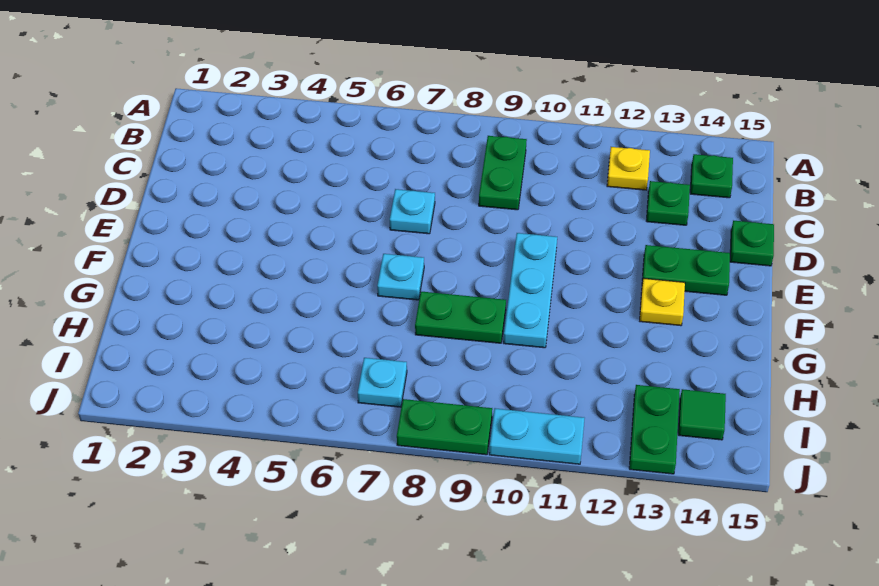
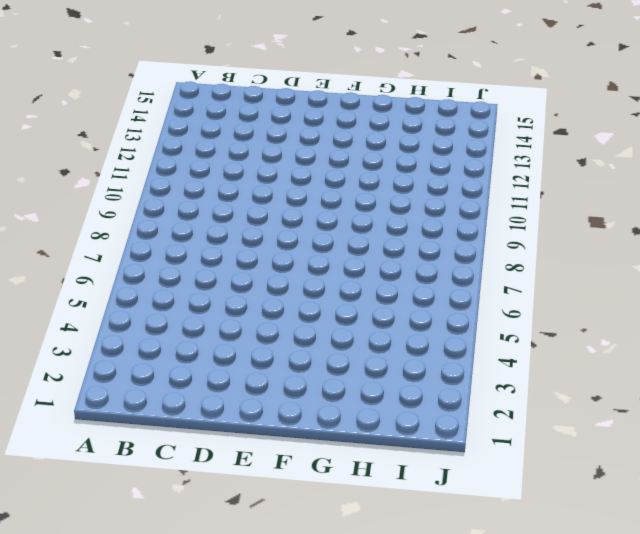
none -> green plate B9:C9 level 1
none -> yellow plate B12 level 1
none -> green plate B14 level 1

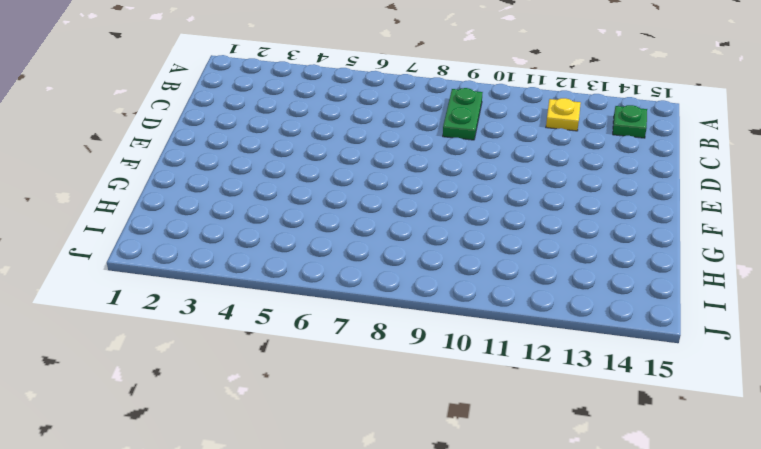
none -> green plate C13 level 1
none -> cyan plate D7 level 1
none -> green plate D15 level 1

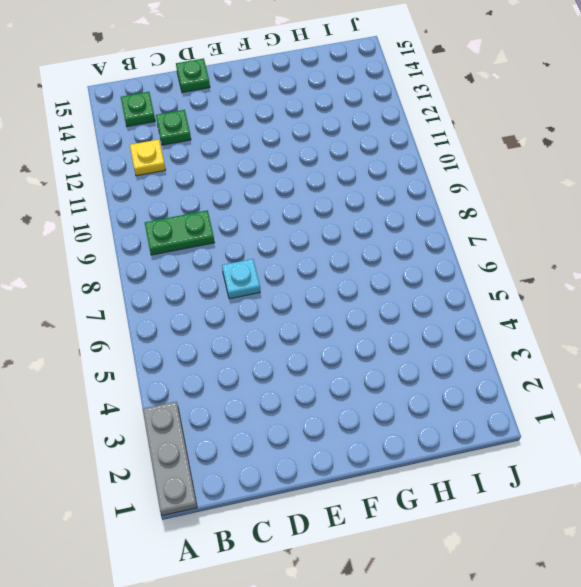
grey plate A1:A3 level 1 -> none
none -> cyan plate E10:G10 level 1
none -> green plate E13:E14 level 1
none -> cyan plate F7 level 1

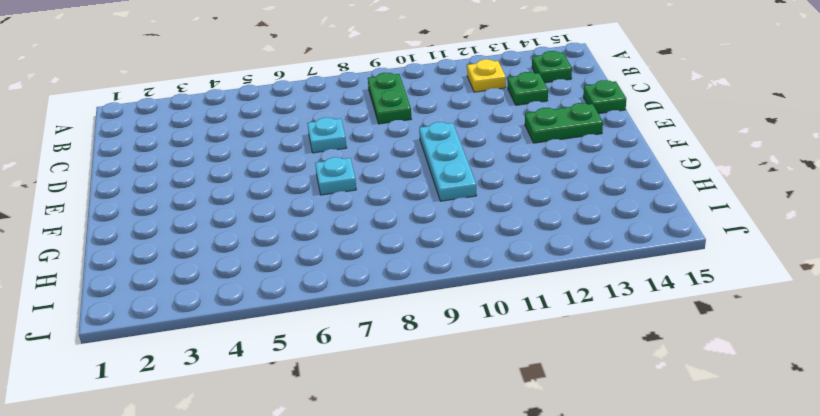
none -> yellow plate F13 level 1
none -> green plate G8:G9 level 1
none -> cyan plate I7 level 1

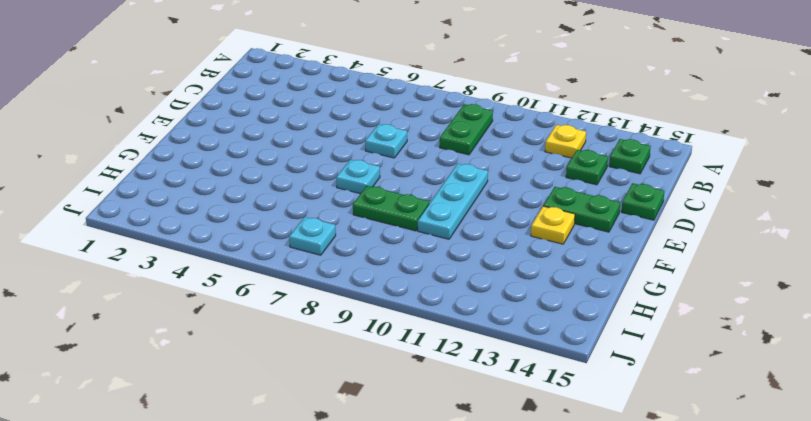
none -> green plate I13:J13 level 1
none -> green tile I14 level 1
none -> green plate J8:J9 level 1

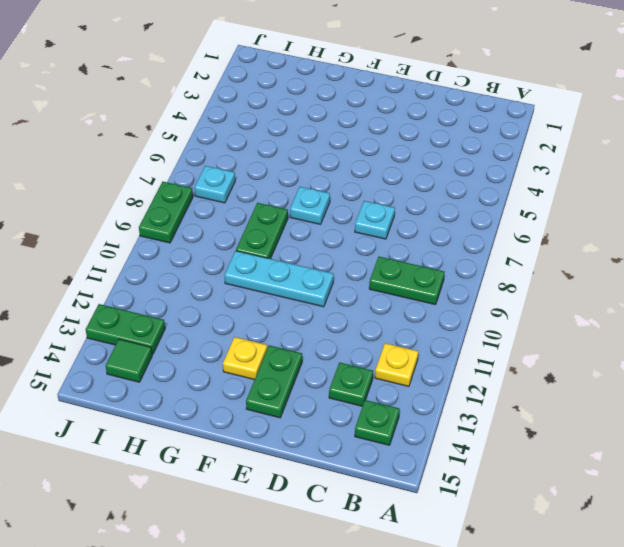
none -> green plate D15 level 1
none -> cyan plate J10:J11 level 1

